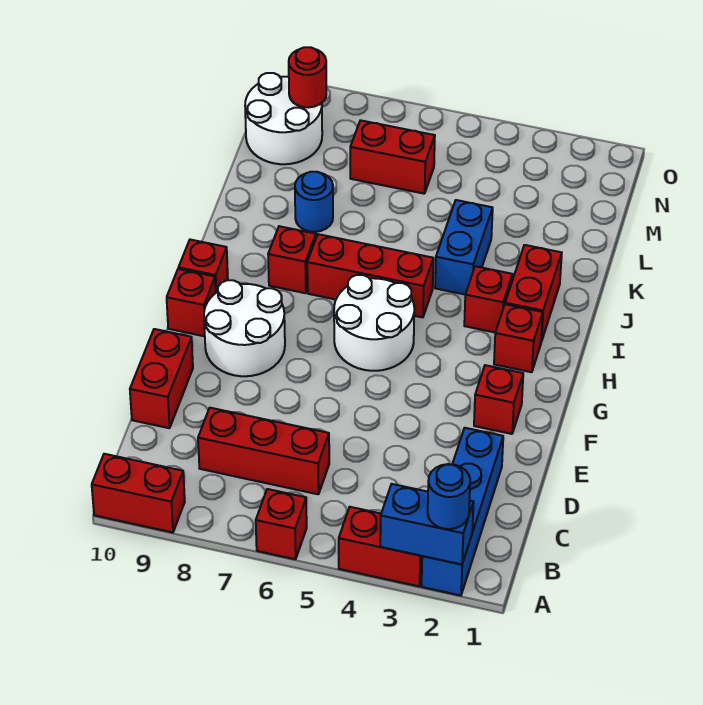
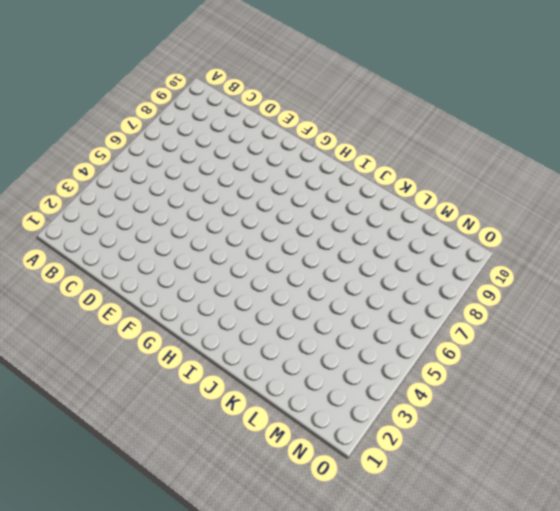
none -> blue brick A2:D2 level 1
none -> red brick A3:A4 level 1
none -> red brick A6 level 1

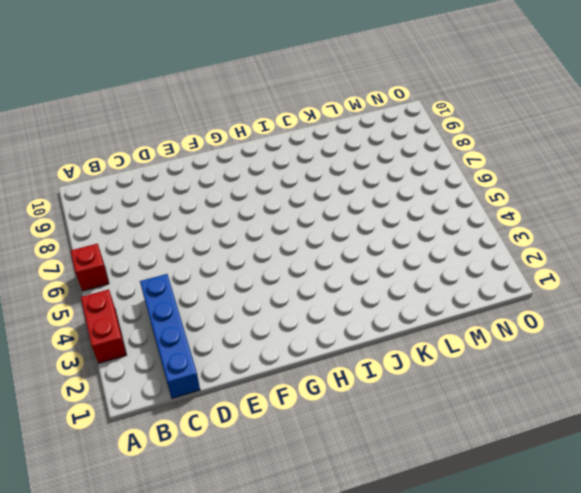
blue brick C1:C4 level 1 -> blue brick A2:D2 level 1
none -> red brick A9:A10 level 1
none -> red brick C6:C8 level 1
none -> red brick D10:E10 level 1

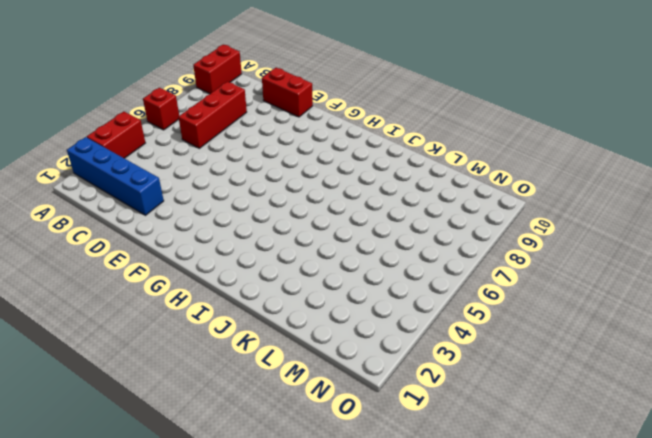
none -> red brick F2 level 1
none -> white round brick F8:G9 level 1
none -> white round brick G5:H6 level 1

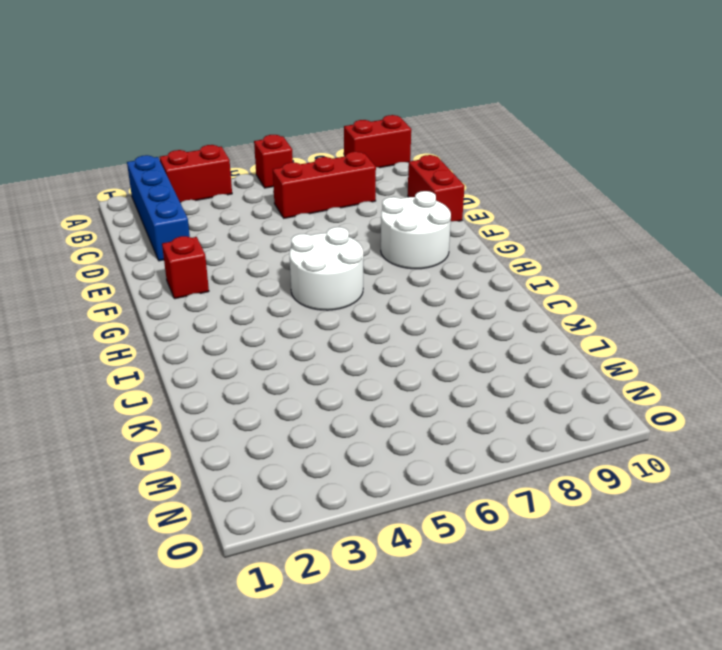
none -> red brick G10 level 1
none -> red brick H2 level 1
none -> red brick H10 level 1

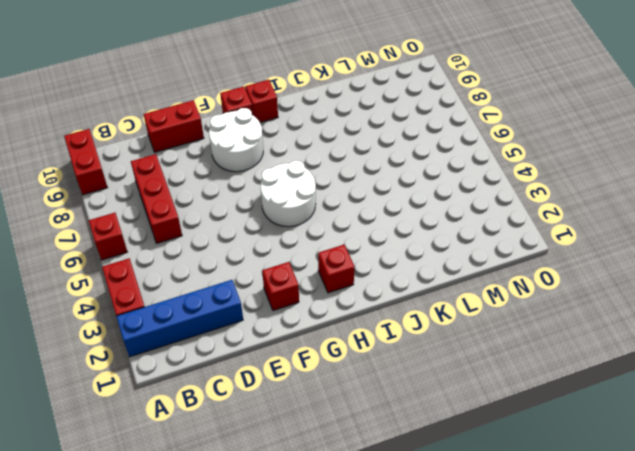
none -> red brick I2:J2 level 1
none -> red brick I3 level 1
none -> red brick I5:I7 level 1

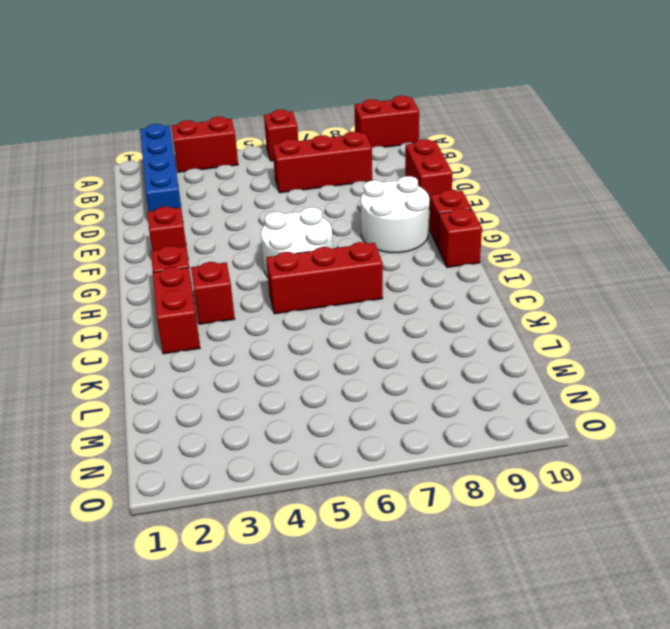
none -> red brick I8 level 1
none -> blue brick J4:K4 level 1
none -> blue round brick K8 level 1

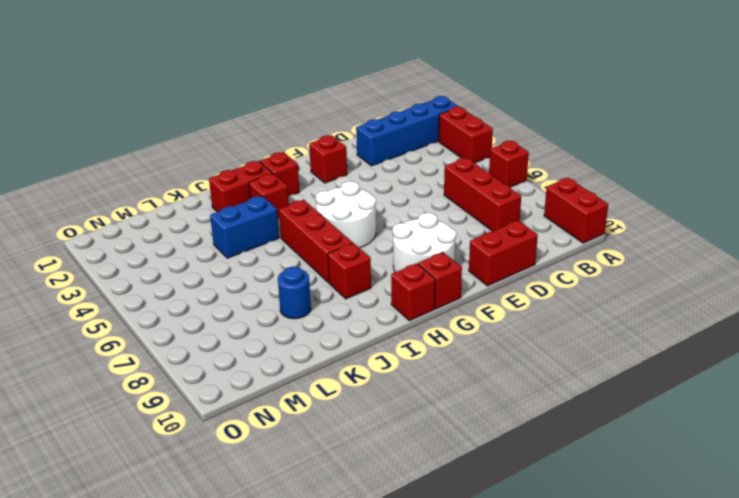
none -> red brick M6:M7 level 1
none -> white round brick M9:N10 level 1
none -> blue brick A2:A3 level 2

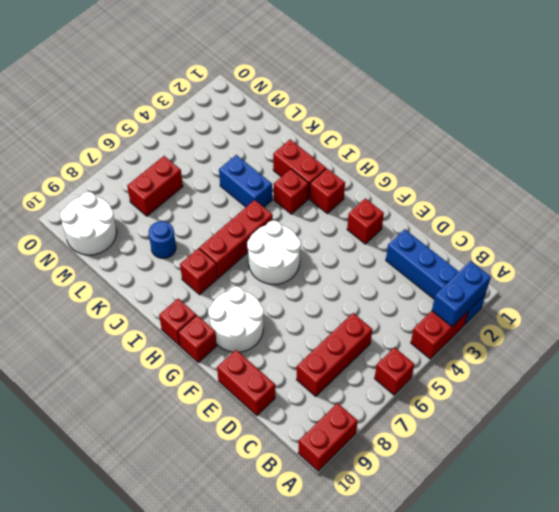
none -> red round brick N9 level 2
none -> blue round brick A2 level 3

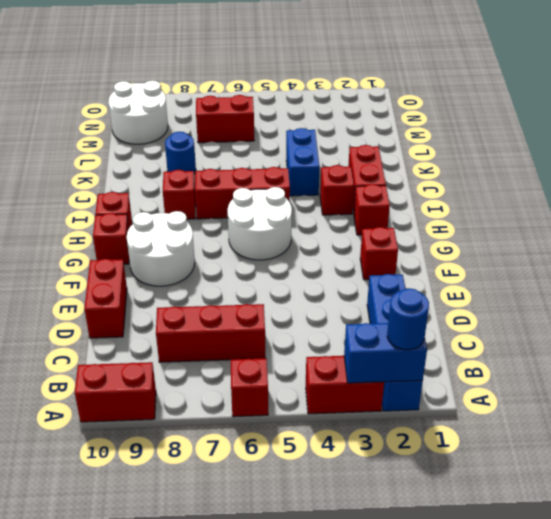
none -> red round brick N9 level 2

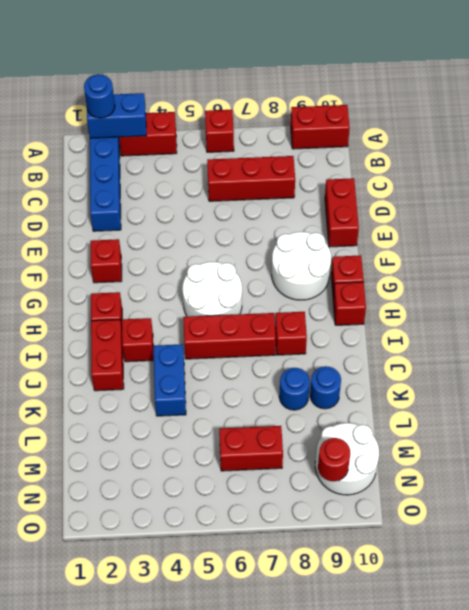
blue round brick K9 level 1 -> none

